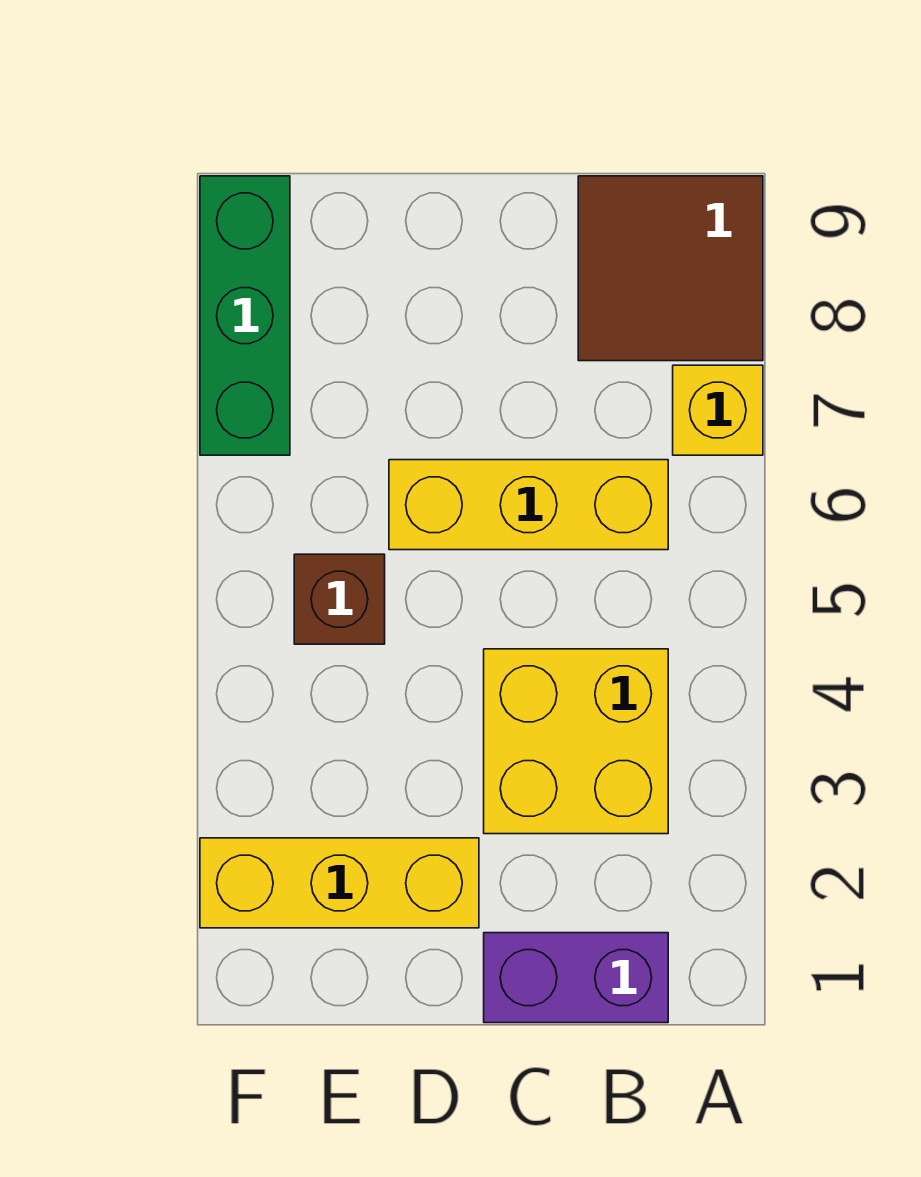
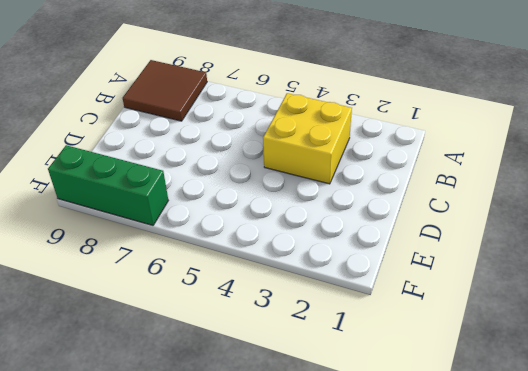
none -> yellow brick A7 level 1
none -> purple brick B1:C1 level 1

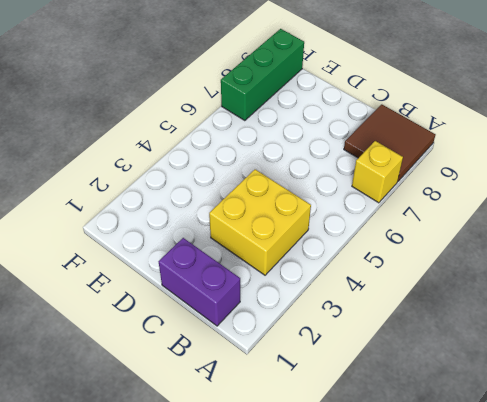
none -> yellow brick B6:D6 level 1
none -> yellow brick D2:F2 level 1

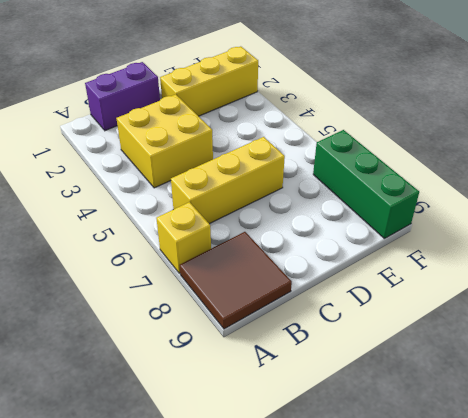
none -> brown brick E5 level 1

